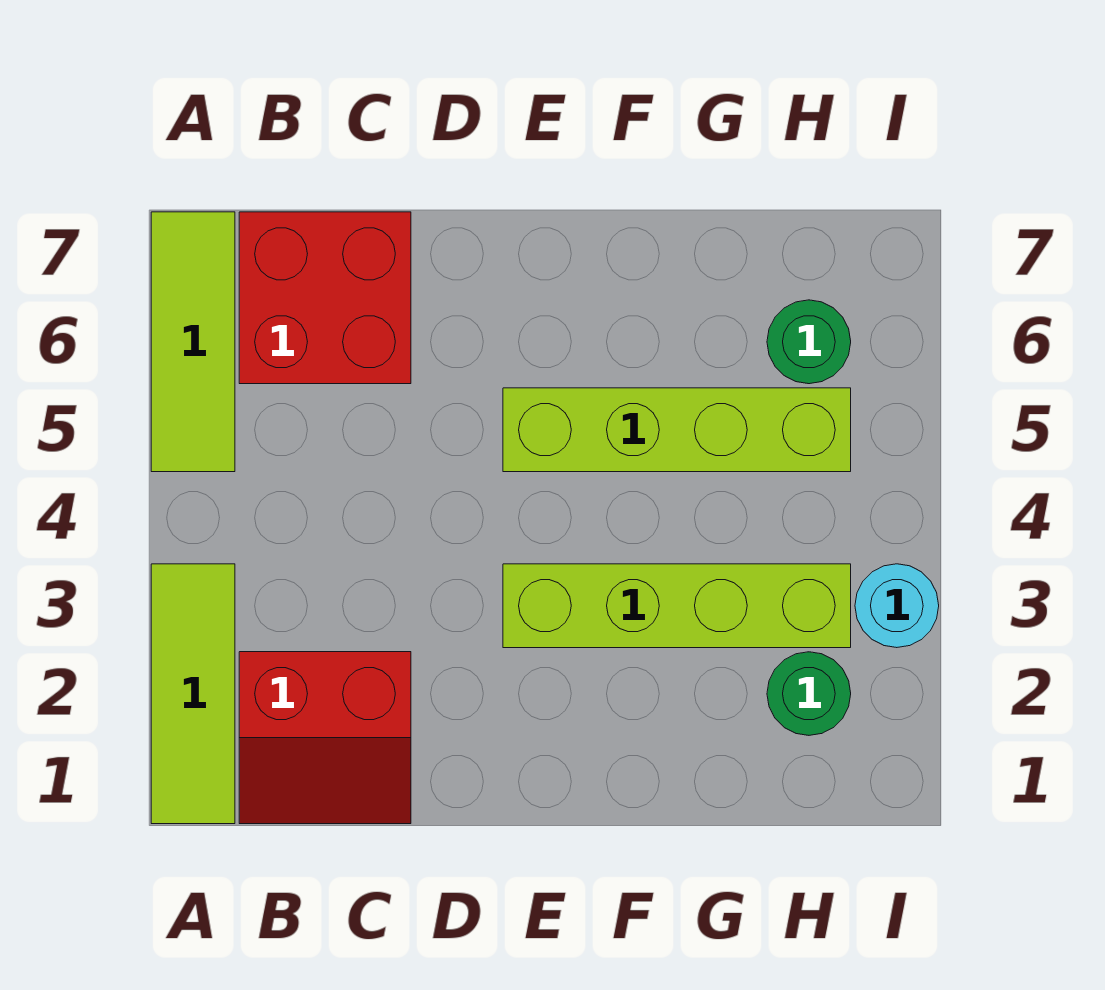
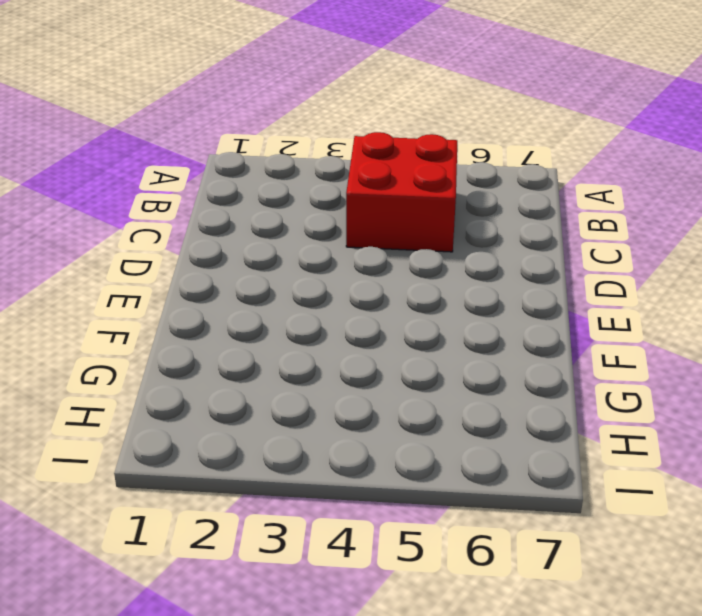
red brick B4:C5 level 1 -> red brick B6:C7 level 1
none -> lime tile A1:A3 level 1
none -> lime tile A5:A7 level 1

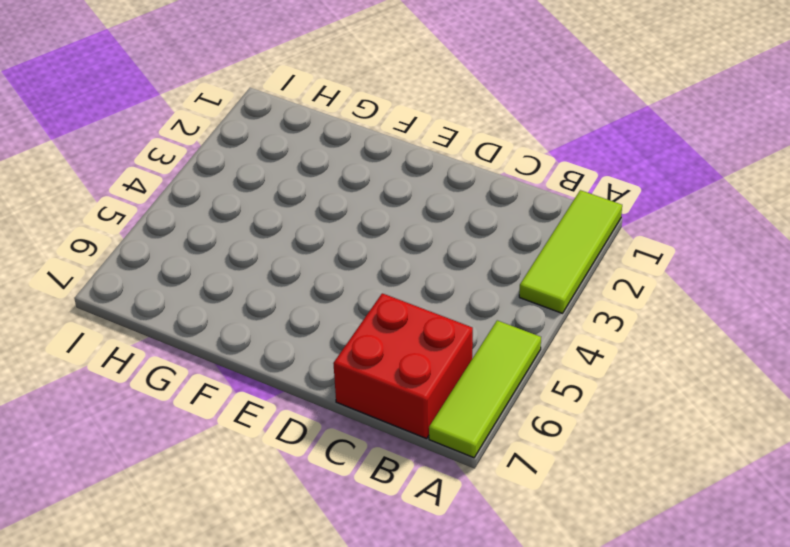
none -> red slope B1:C2 level 1 top 2
none -> lime brick E3:H3 level 1

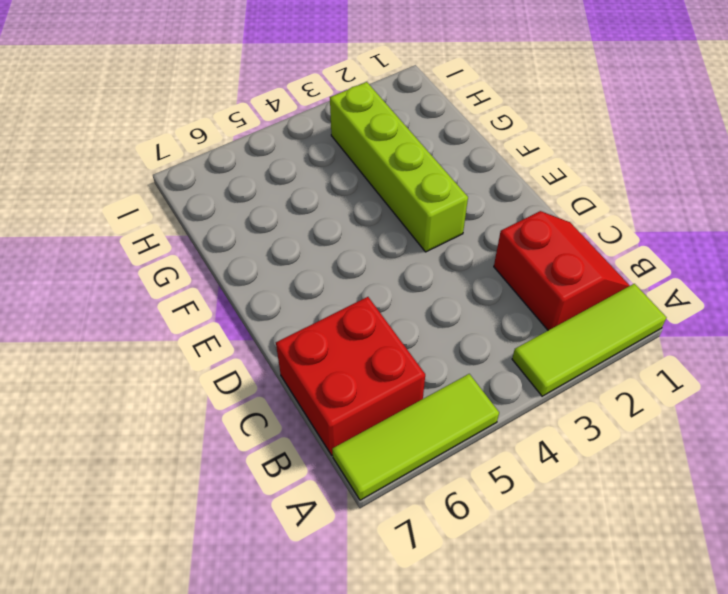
none -> lime brick E5:H5 level 1
none -> green round brick H2 level 1

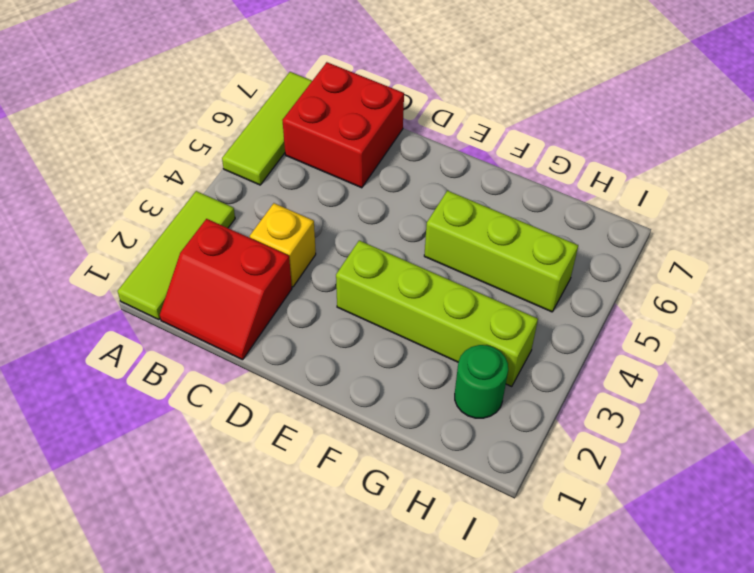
yellow brick C3 level 1 -> none
lime brick F5:H5 level 1 -> lime brick E5:H5 level 1
none -> green round brick H6 level 1
none -> cyan round brick I3 level 1

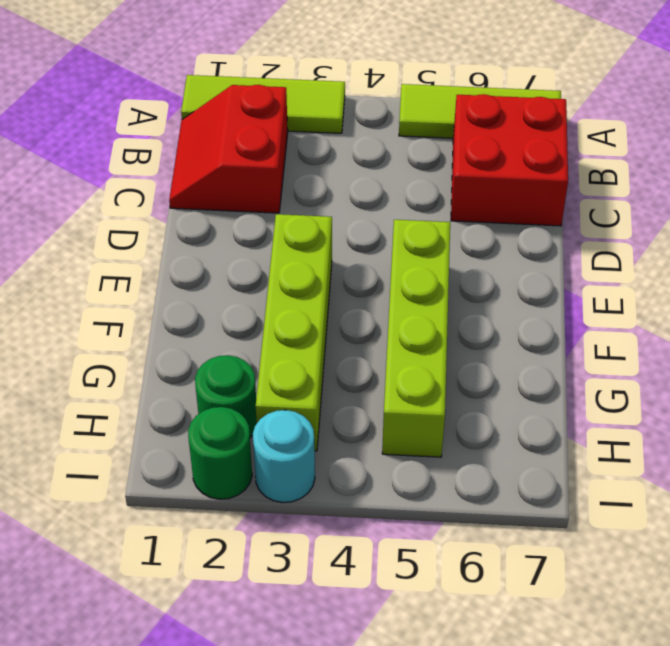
green round brick I2 level 1 -> green round brick H6 level 1

